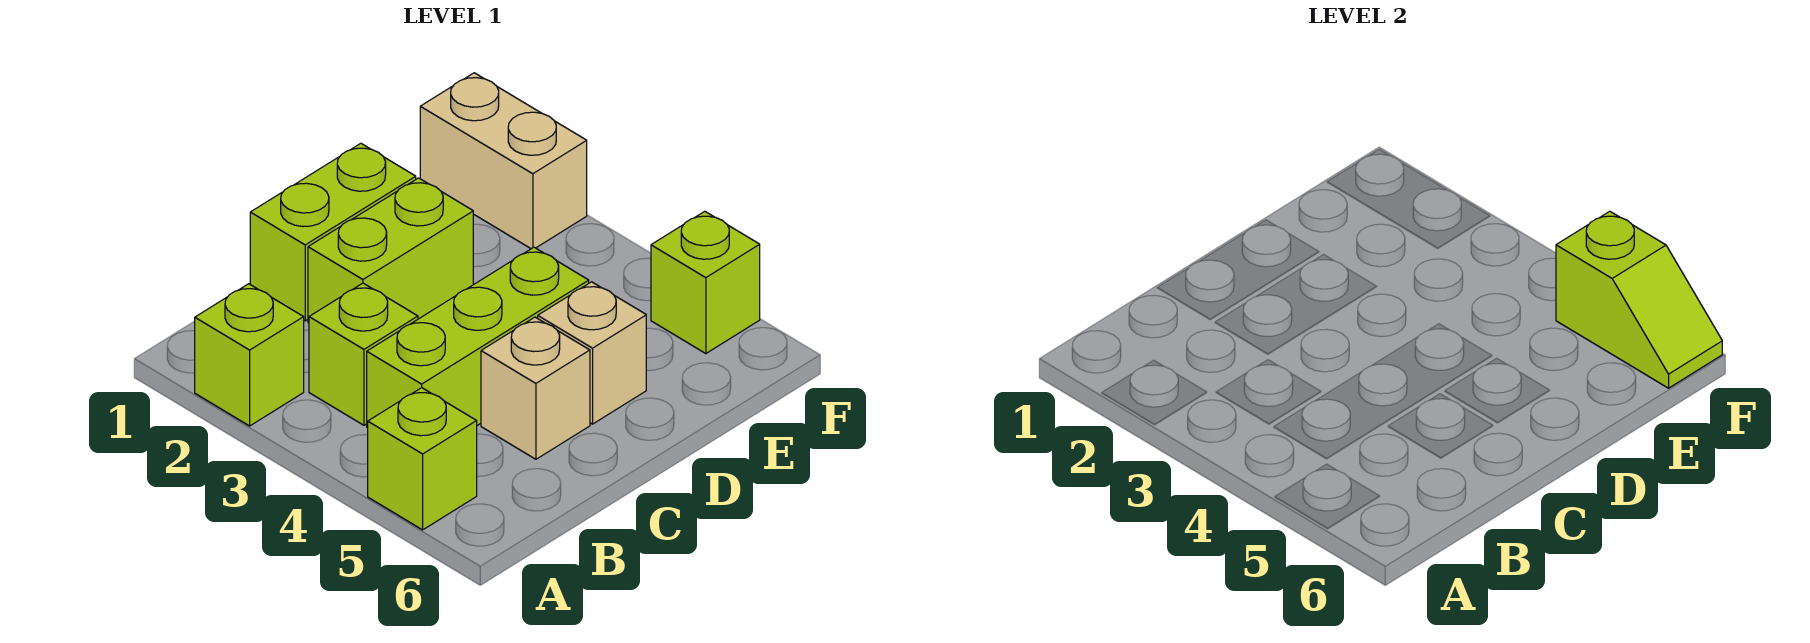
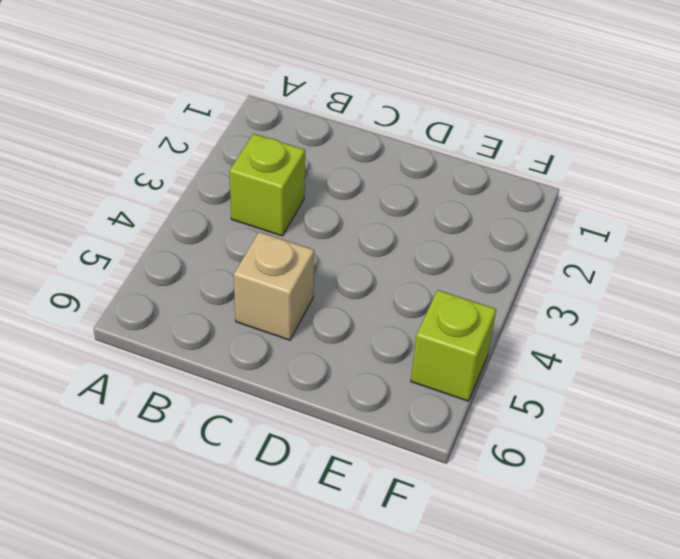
none -> lime brick A2 level 1
none -> lime brick A5 level 1

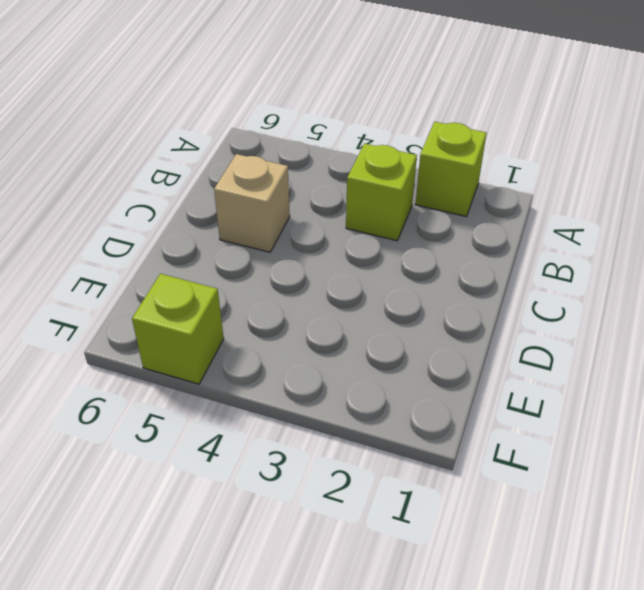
none -> lime brick A5 level 1
none -> lime brick B4:D4 level 1

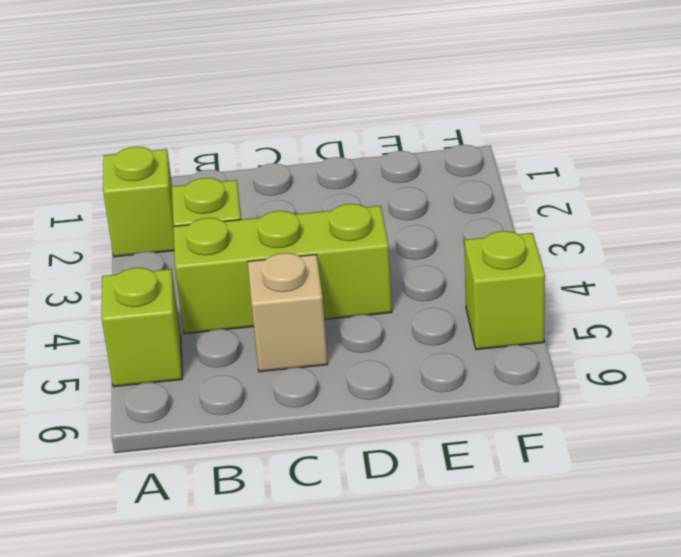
none -> lime brick C1:D1 level 1
none -> lime brick C2:D2 level 1

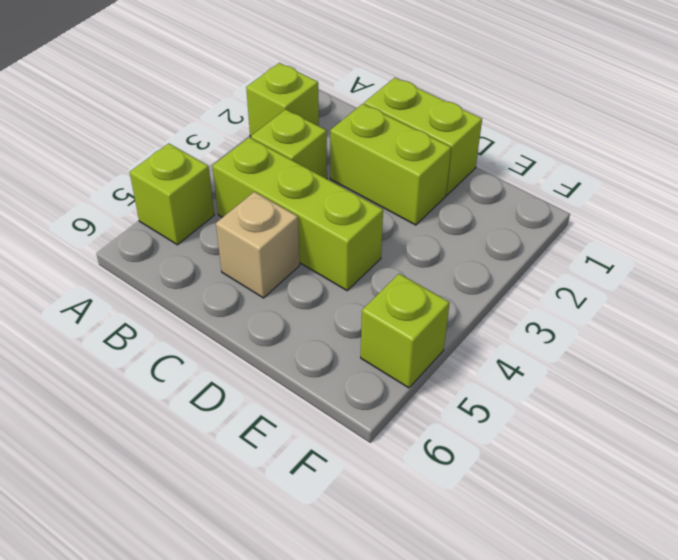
none -> tan brick D5 level 1
none -> tan brick F1:F2 level 1

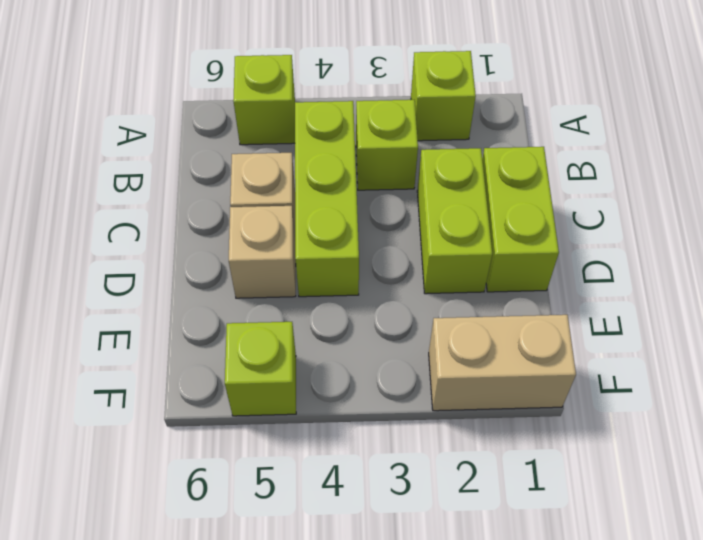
none -> lime slope F5:F6 level 2 top 5

